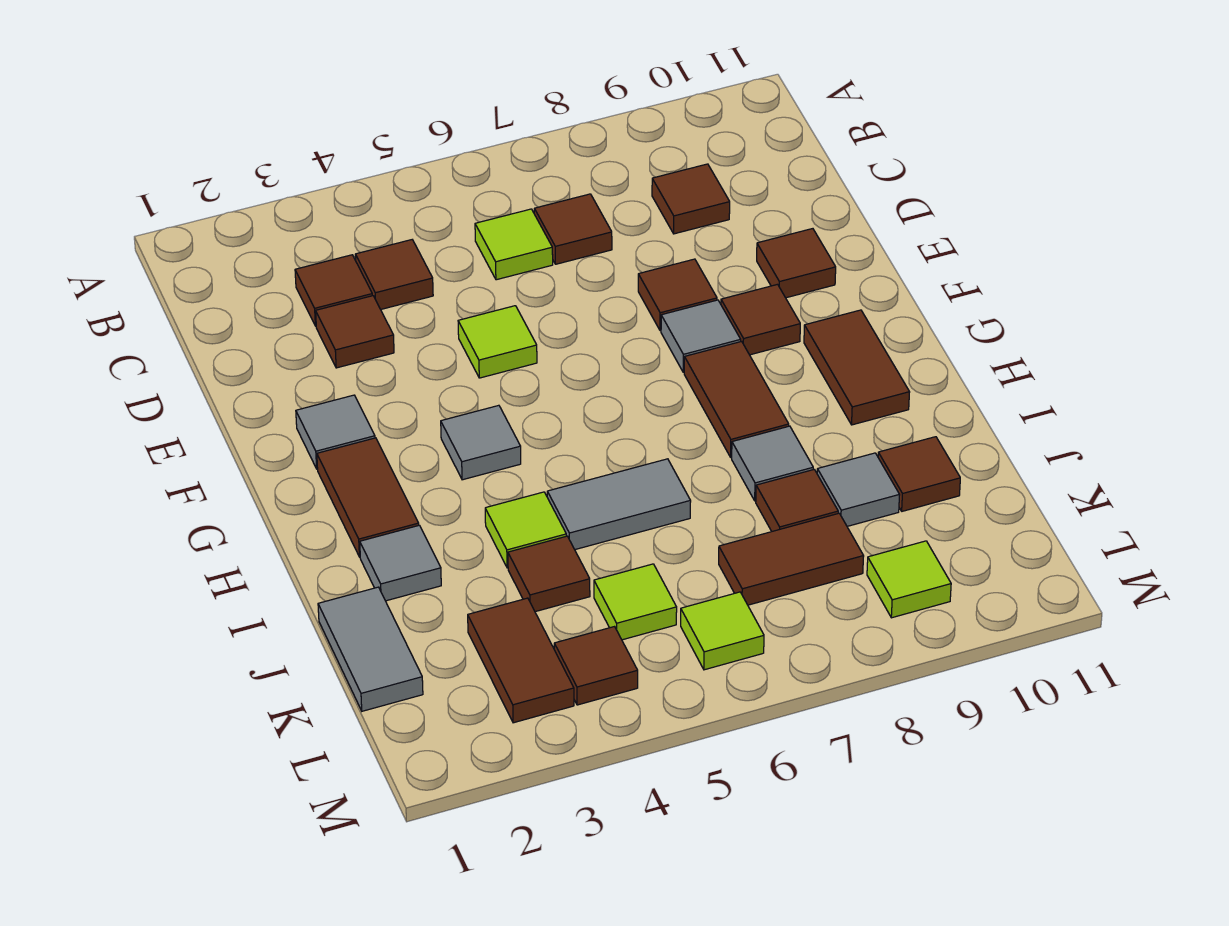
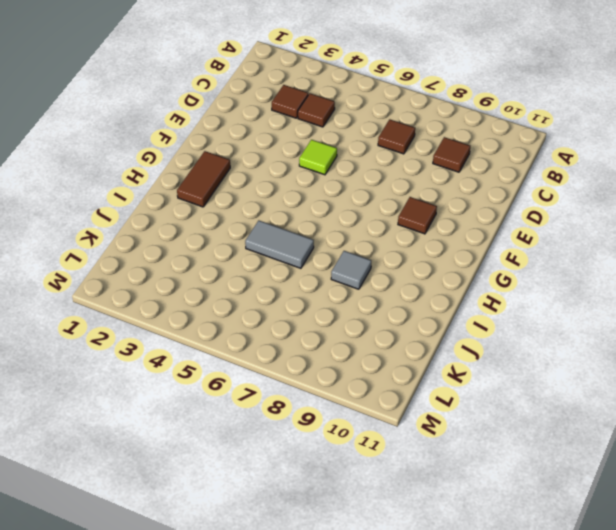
none -> lime tile C6 level 1
none -> brown tile D3 level 1
none -> brown tile E8 level 1
none -> brown tile E10 level 1

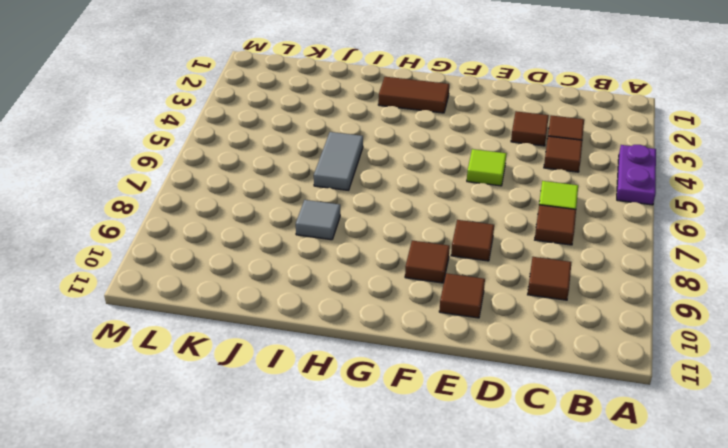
purple plate A4:A5 level 1 -> none
none -> grey tile F2 level 1
none -> grey tile F8 level 1
none -> grey tile G4 level 1
none -> brown tile G8:H8 level 1

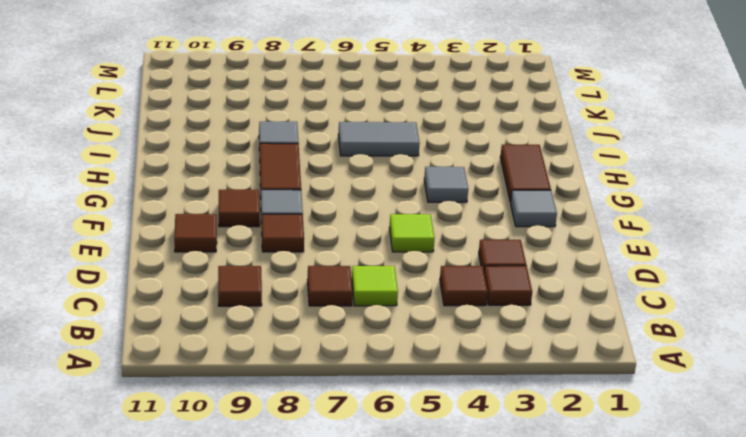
none -> brown tile G10:H10 level 1
none -> grey tile I2 level 1
none -> lime tile I4 level 1
none -> grey tile J1:K1 level 1

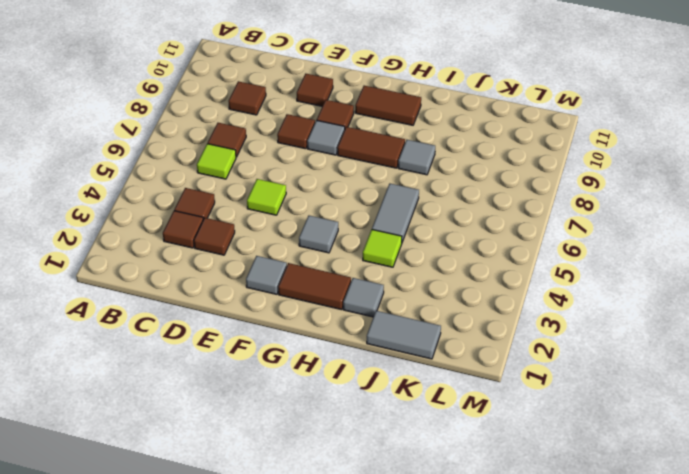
none -> brown tile J4 level 1
none -> brown tile J8 level 1
none -> grey tile J9 level 1
none -> brown tile J10 level 1

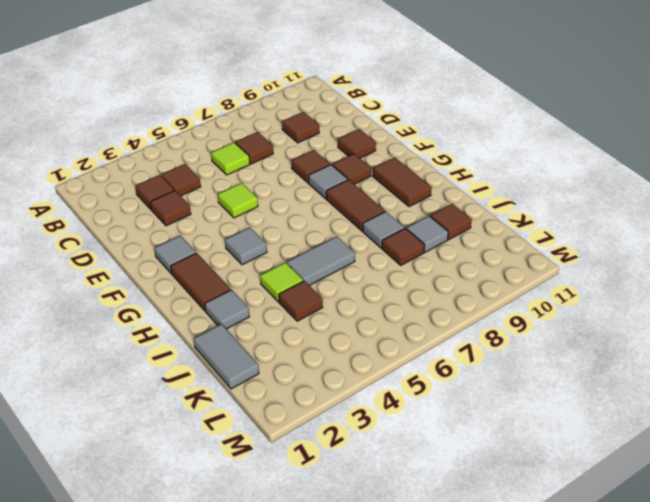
none -> brown tile K3:L3 level 1
none -> lime tile K5 level 1
none -> brown tile K7:K8 level 1
none -> brown tile L4 level 1

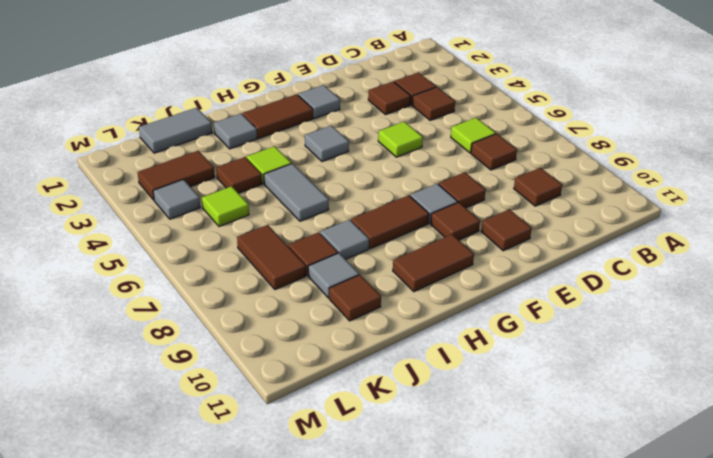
grey tile L4 level 1 -> brown tile L4 level 1
none -> lime tile L6 level 1
none -> lime tile L9 level 1

